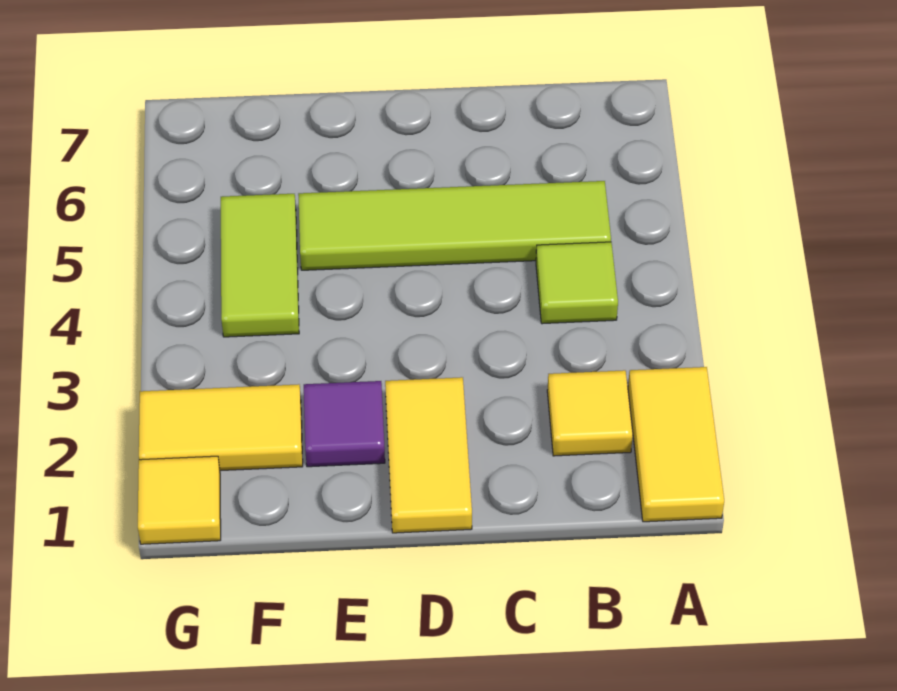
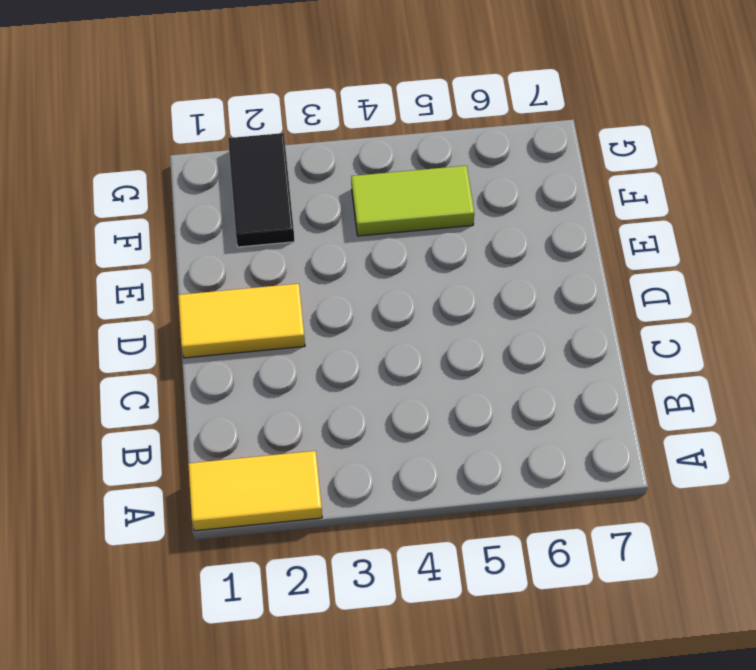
black tile F2:G2 level 1 -> yellow tile F2:G2 level 1
none -> yellow tile B2 level 1
none -> lime tile B4 level 1

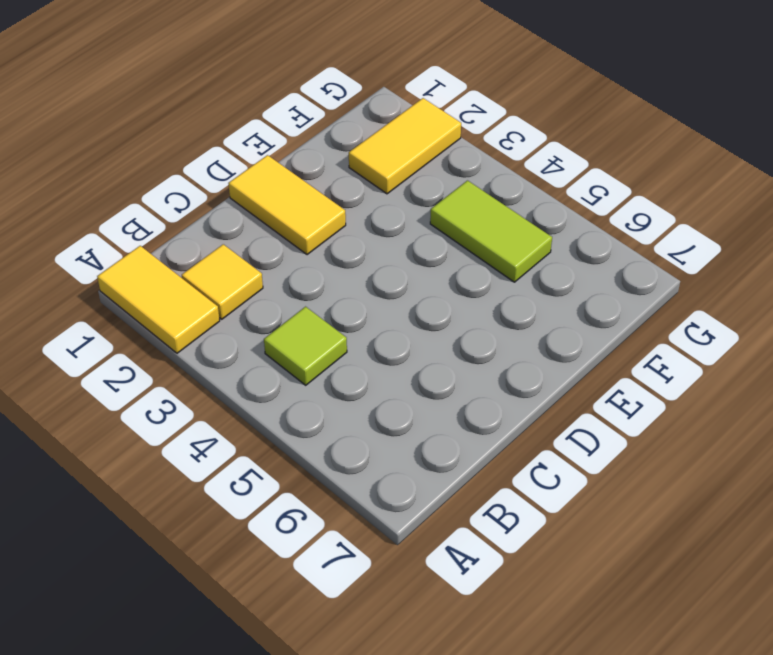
none -> lime tile B5:E5 level 1
none -> purple tile E2 level 1

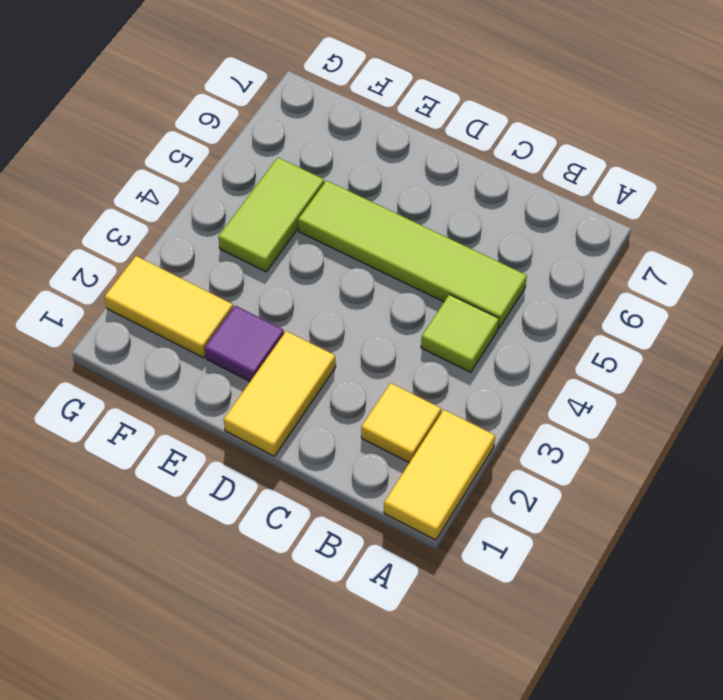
none -> yellow tile G1 level 1

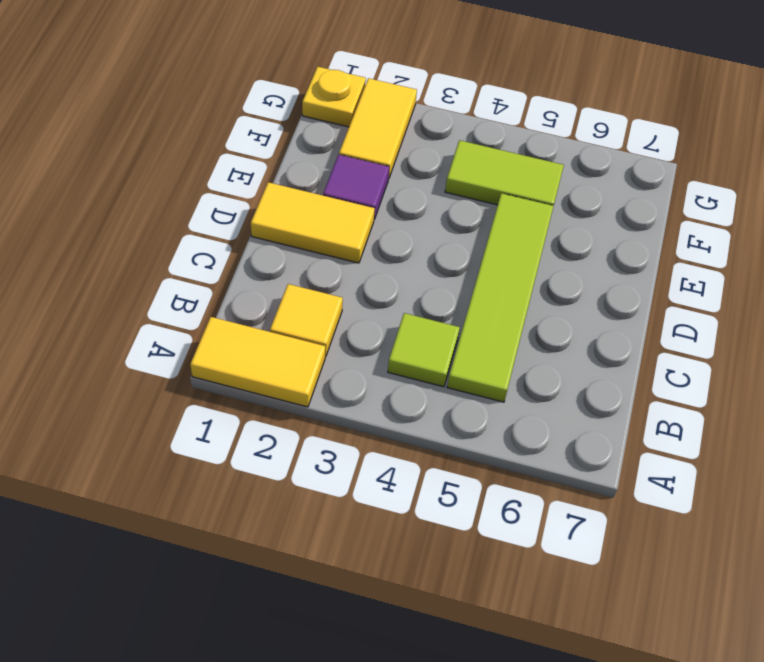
yellow plate G1 level 1 -> yellow tile G1 level 1

